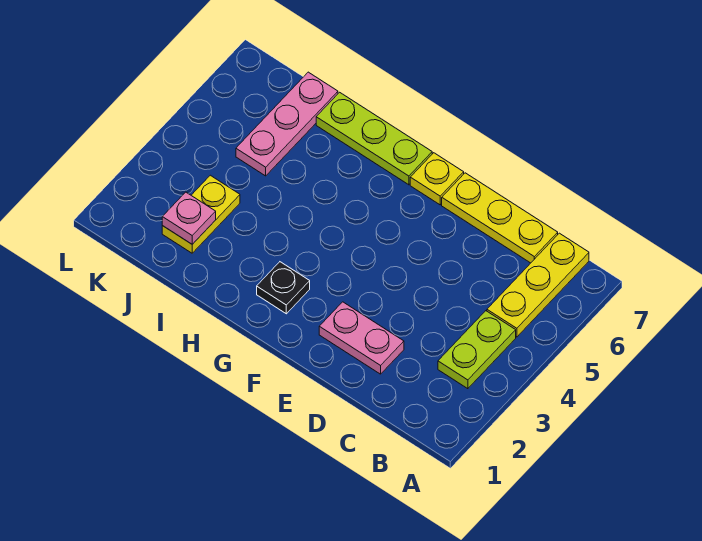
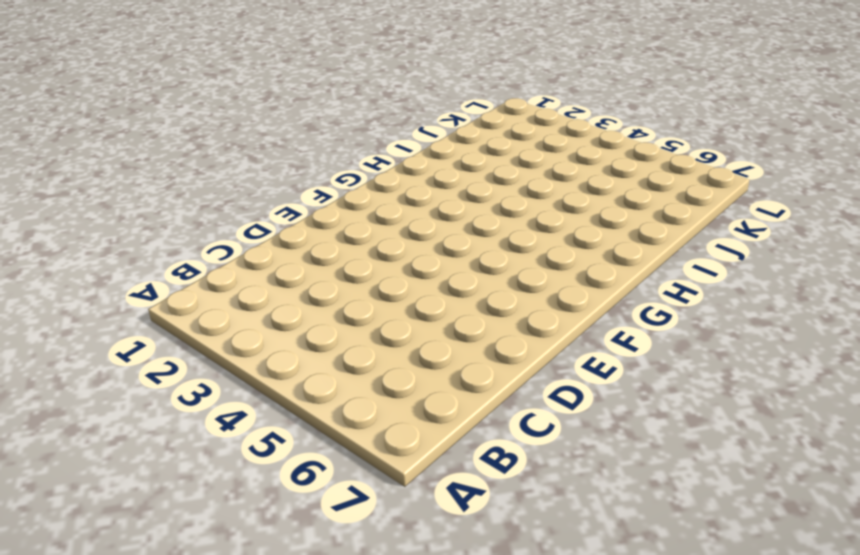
none -> lime plate B3:B4 level 1
none -> yellow plate B5:B7 level 1

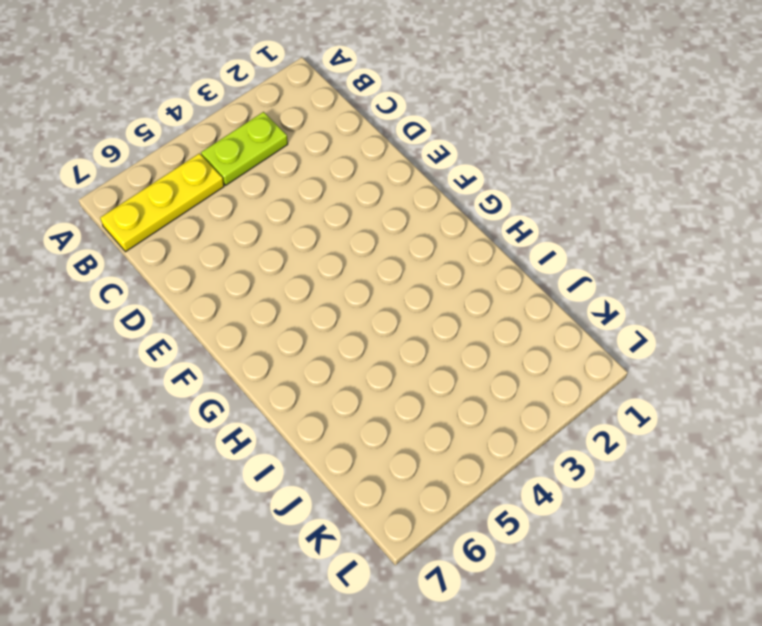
none -> yellow plate C7:E7 level 1
none -> pink plate D2:E2 level 1

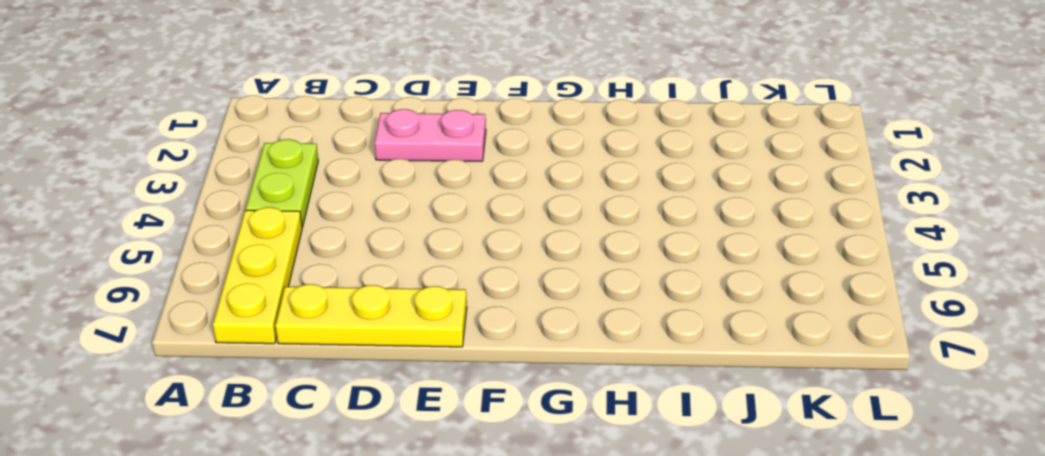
none -> yellow plate F7 level 1
none -> black plate G2 level 1

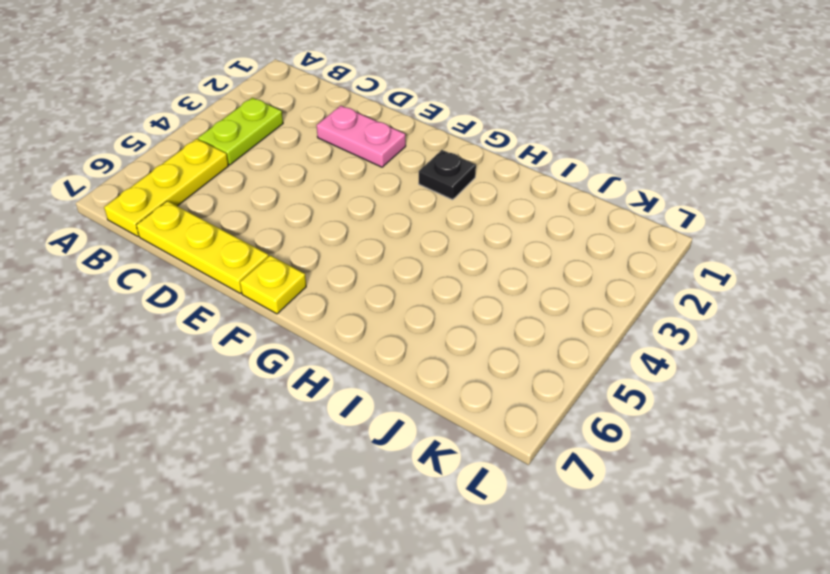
none -> lime plate G7:I7 level 1
none -> yellow plate J2:J3 level 1

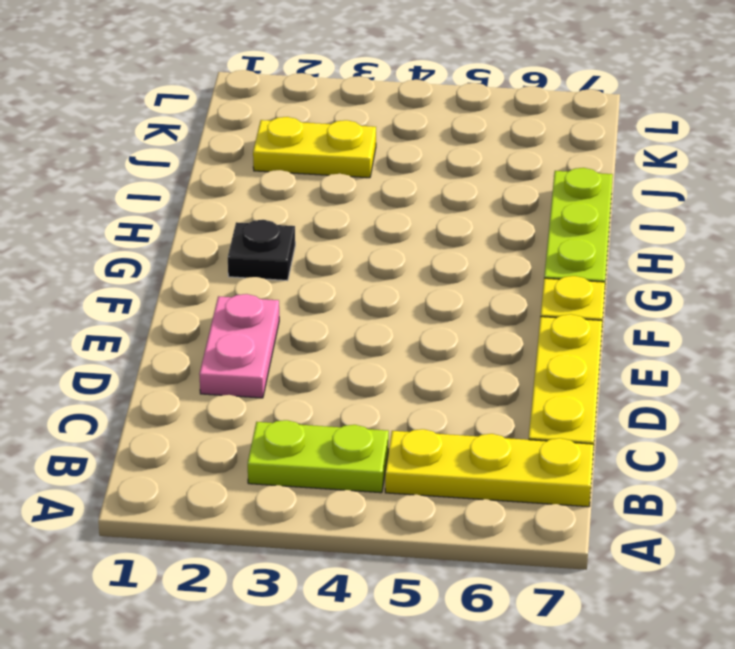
none -> pink plate J5:J7 level 1
none -> pink plate J2 level 2

